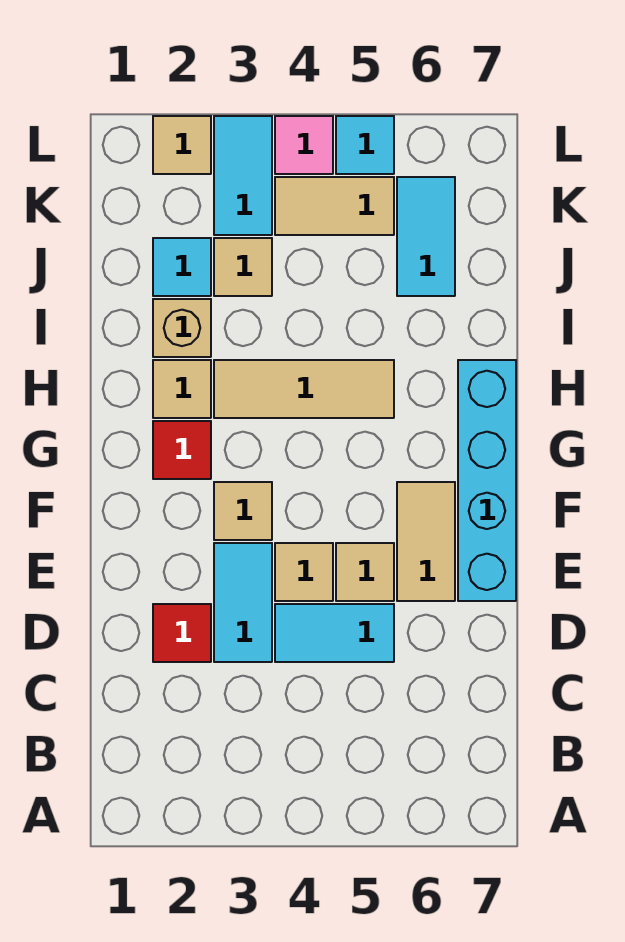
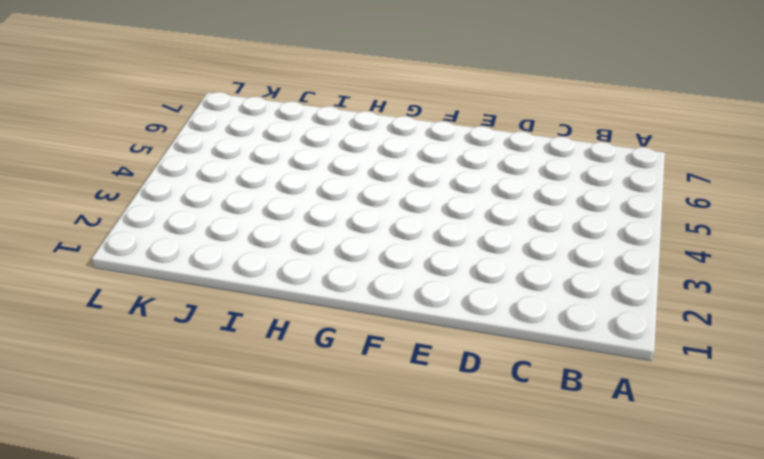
none -> red tile D2 level 1
none -> cyan tile D3:E3 level 1
none -> cyan tile D4:D5 level 1

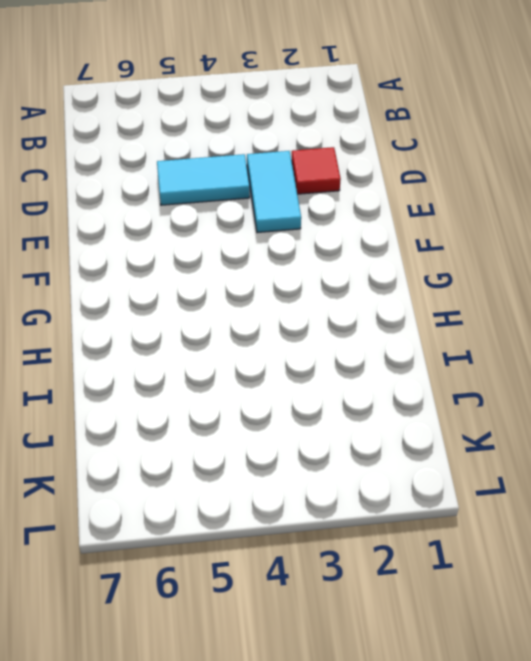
none -> tan tile E4 level 1
none -> tan tile E5 level 1
none -> tan tile E6:F6 level 1

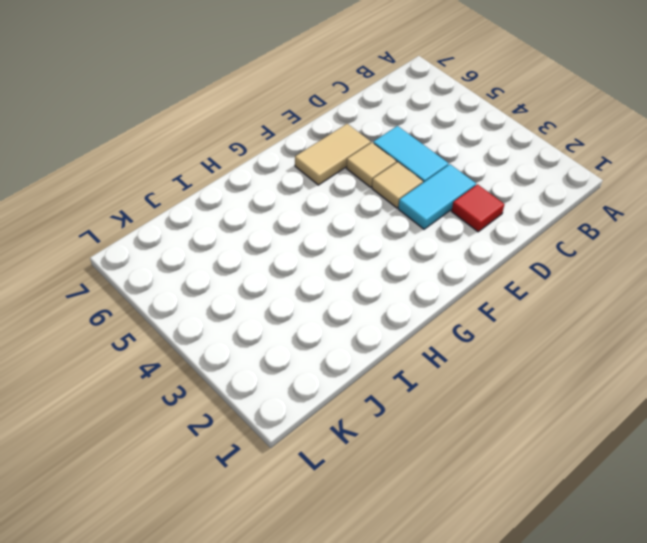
none -> cyan brick E7:H7 level 1
none -> tan tile F3 level 1
none -> red tile G2 level 1

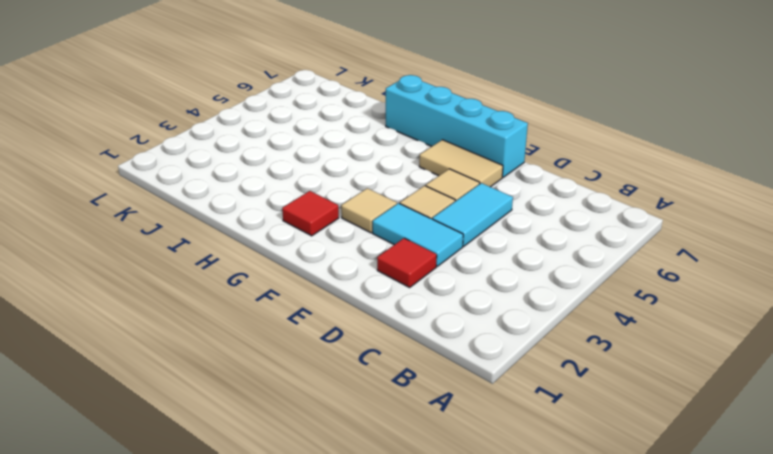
none -> tan tile H2 level 1
none -> tan tile H3:H5 level 1
none -> tan brick I2 level 1

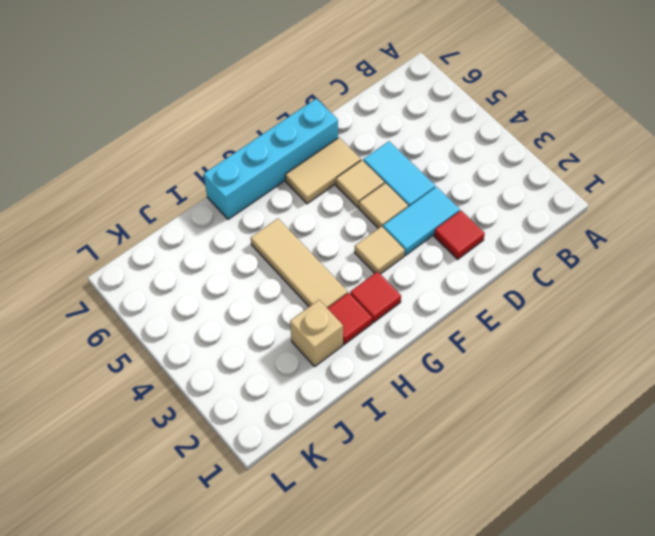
red tile H2 level 1 -> tan tile H2 level 1
none -> cyan tile J2 level 1
none -> tan tile J3 level 1
none -> cyan tile J6:K6 level 1

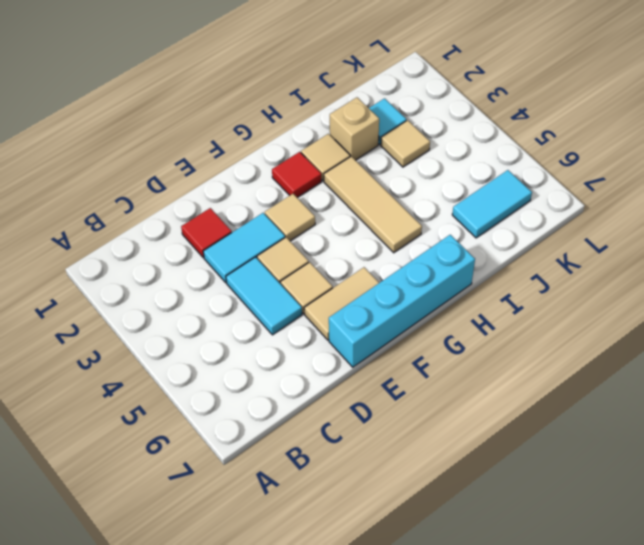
none -> cyan tile K3:L3 level 1
none -> tan tile K4:K5 level 1
none -> tan tile L2 level 1

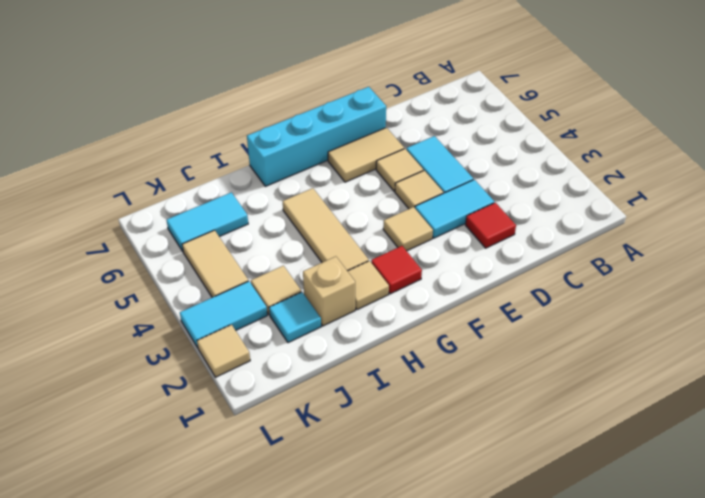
none -> pink tile L4 level 1
none -> cyan tile L5 level 1

